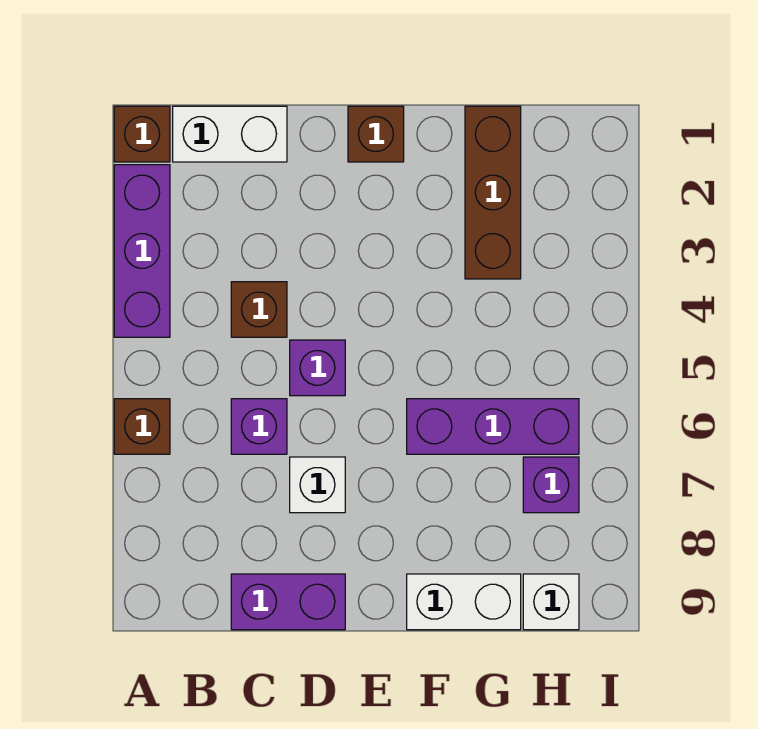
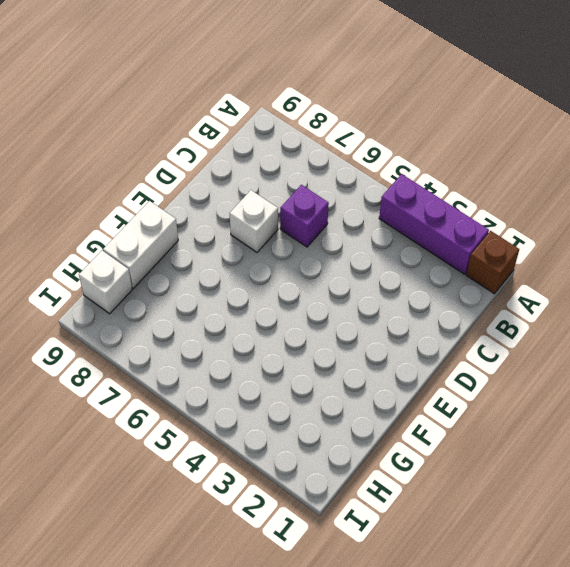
none -> brown brick A6 level 1
none -> white brick B1:C1 level 1
none -> brown brick C4 level 1

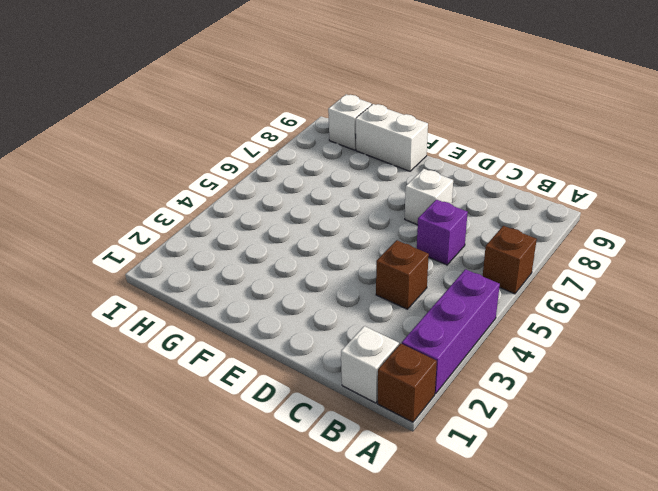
white brick B1 level 1 -> white brick B1:C1 level 1
none -> purple brick C9:D9 level 1
none -> purple brick D5 level 1
none -> brown brick E1 level 1

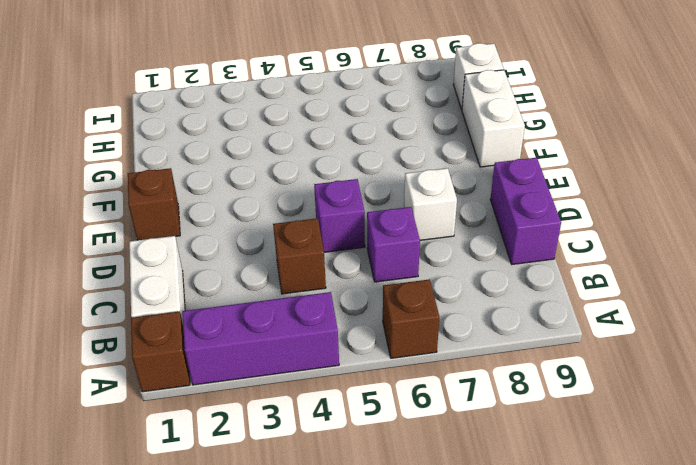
none -> purple brick F6:H6 level 1
none -> brown brick G1:G3 level 1
none -> purple brick H7 level 1

